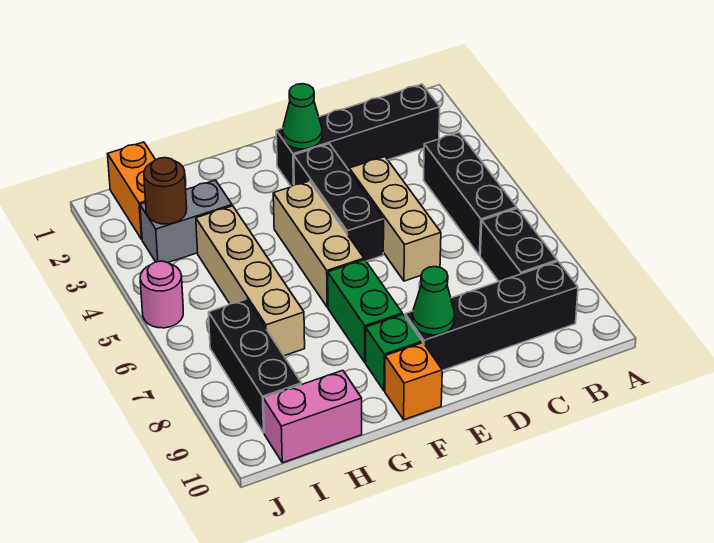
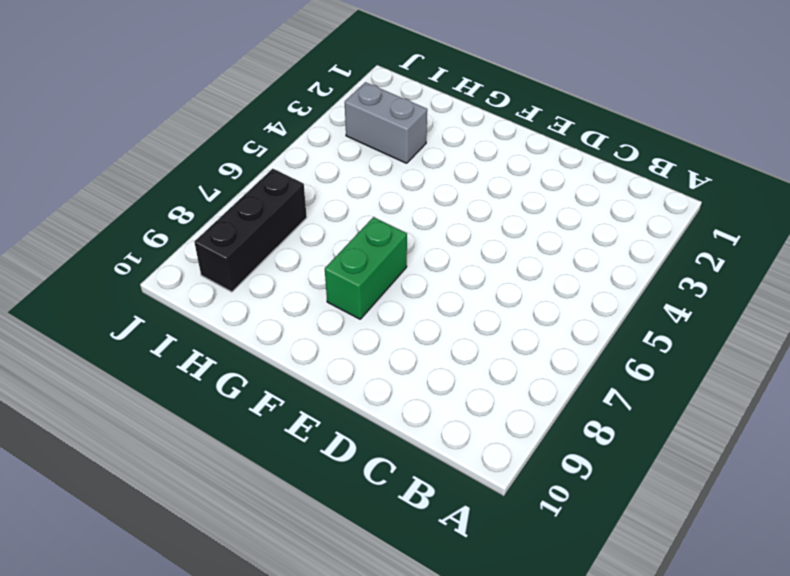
none -> black brick B2:E2 level 1
none -> black brick B4:B6 level 1
none -> black brick B7:B8 level 1

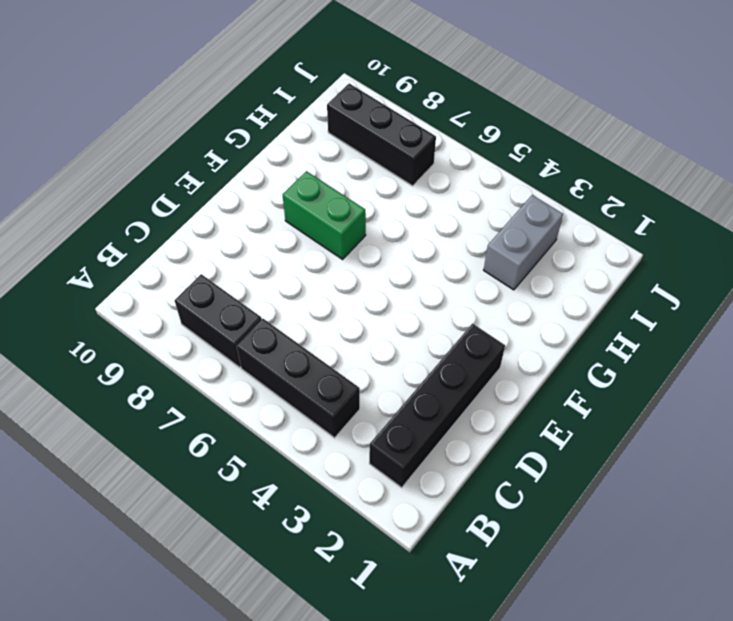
none -> black brick B9:E9 level 1
none -> tan brick D4:D6 level 1
none -> black brick E3:E5 level 1

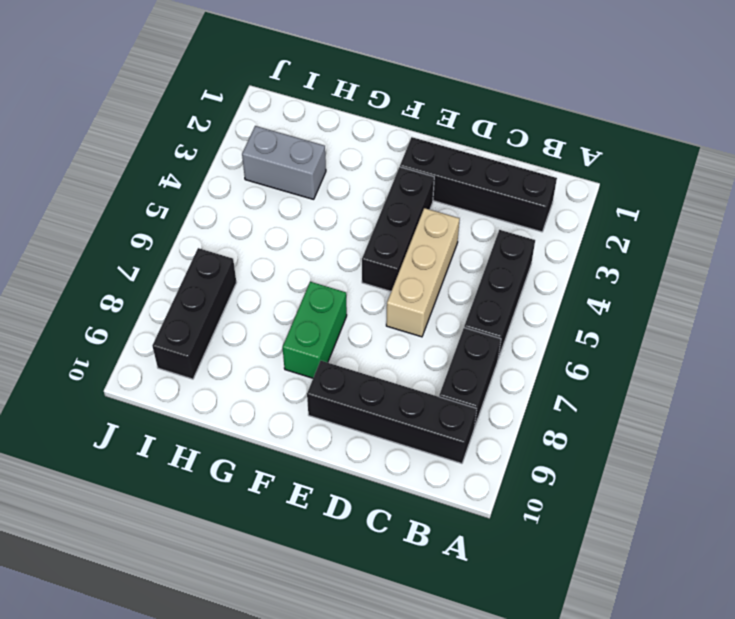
none -> tan brick F4:F6 level 1
none -> green brick F9 level 1
none -> orange brick F10 level 1

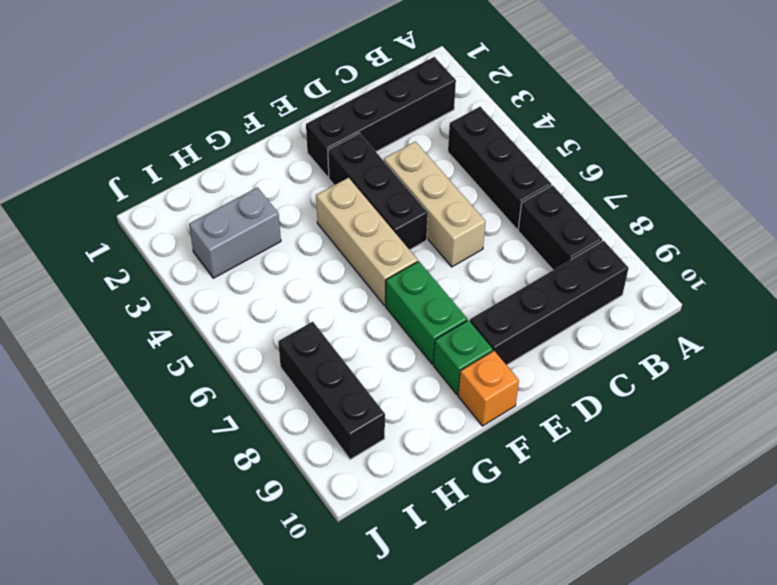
none -> tan brick H4:H7 level 1
none -> pink brick H10:I10 level 1
none -> orange brick I1:I2 level 1

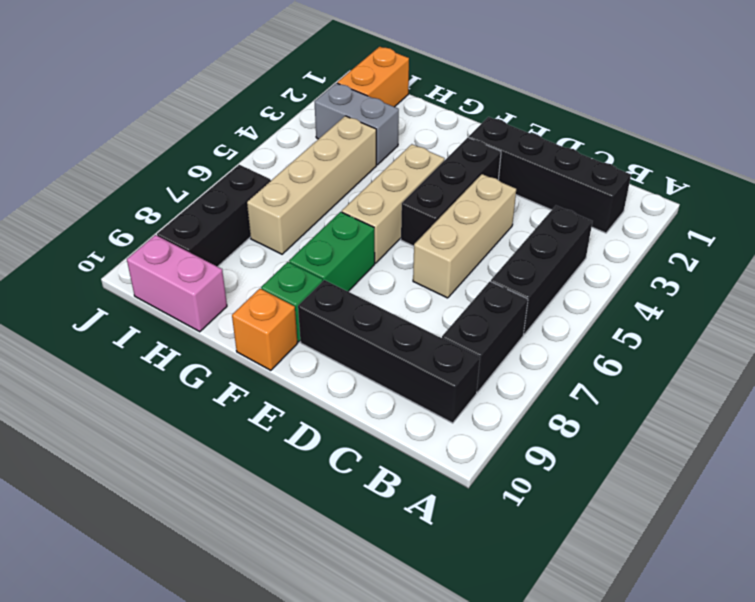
none -> pink round brick J5 level 1
none -> green cone E2 level 2
none -> green cone E9 level 2

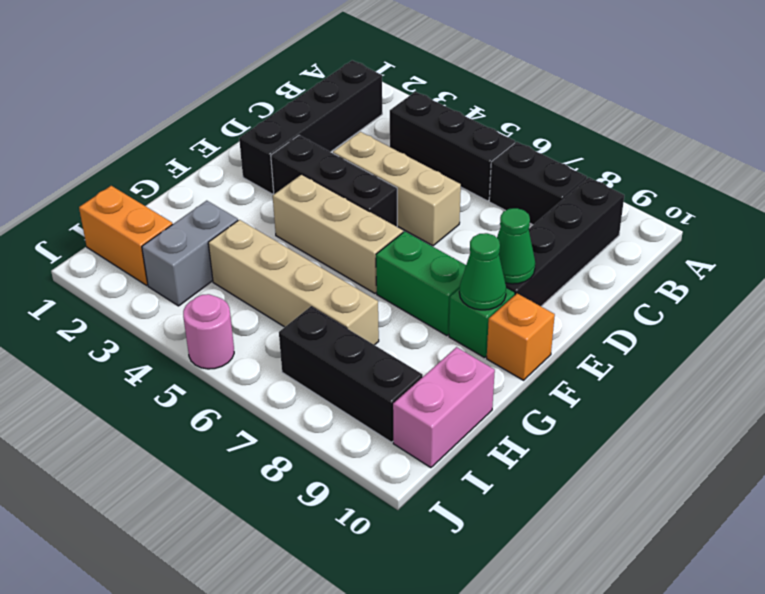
green cone F9 level 2 -> green cone E2 level 2
none -> brown round brick I3 level 2

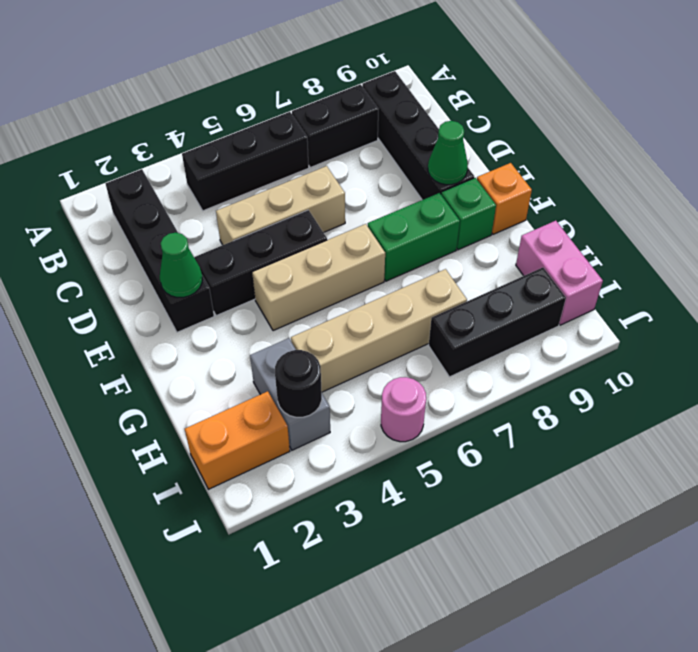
black round brick I3 level 2 -> brown round brick I3 level 2

